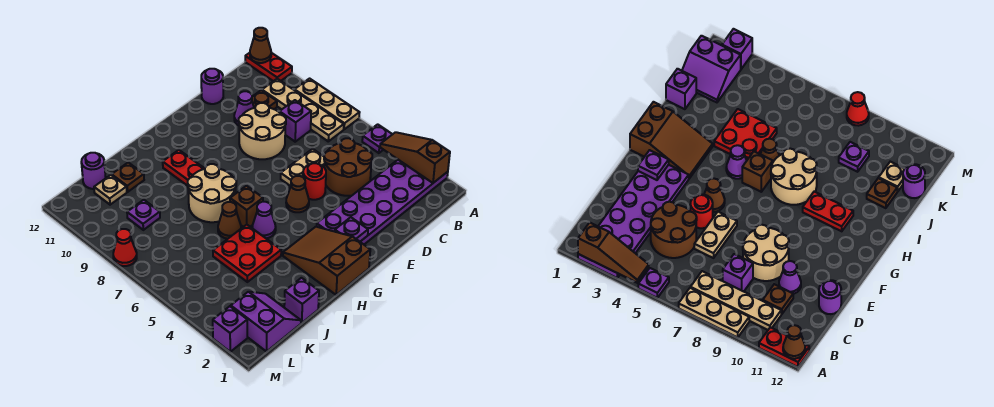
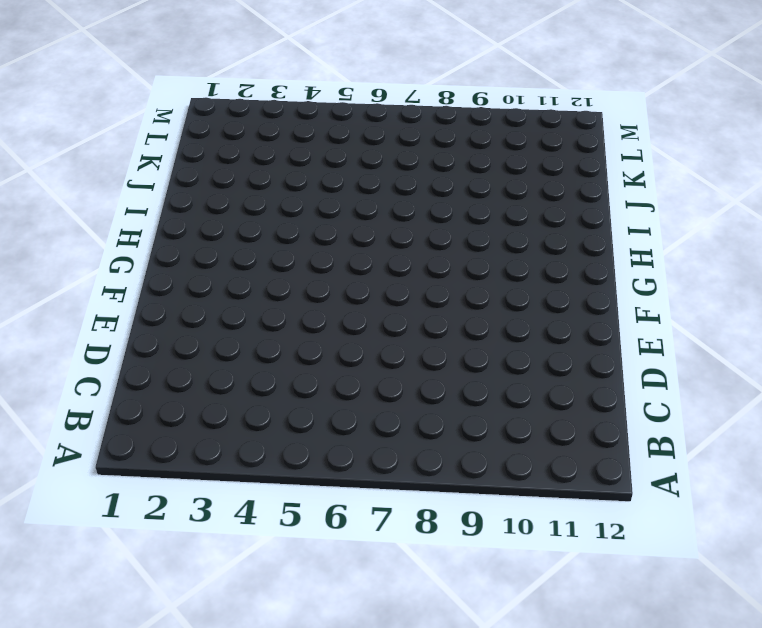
none -> purple plate A2:F3 level 1
none -> purple plate A5 level 1
none -> tan plate A7:A9 level 1
none -> red plate A11:A12 level 1

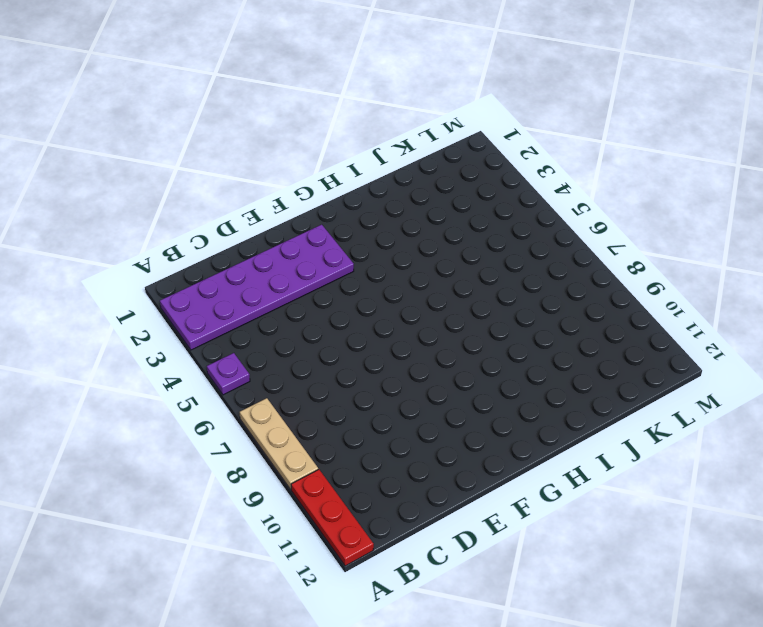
red plate A10:A12 level 1 -> red plate A11:A12 level 1
none -> tan plate B7:B10 level 1
none -> brown round brick C4:D5 level 1
none -> purple brick C8 level 1
none -> brown plate C10 level 1

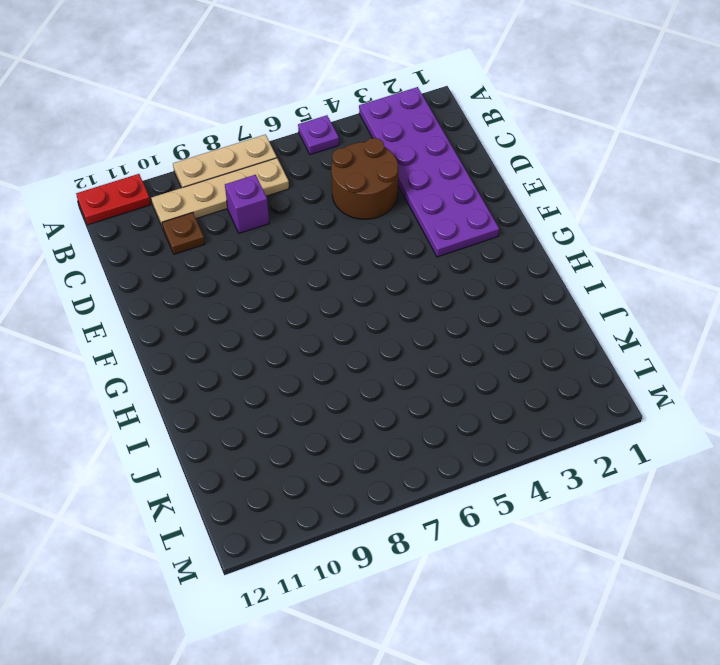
none -> tan plate D6:E6 level 1
none -> tan round brick D8:E9 level 1
none -> purple cone D10 level 1
none -> purple round brick D12 level 1

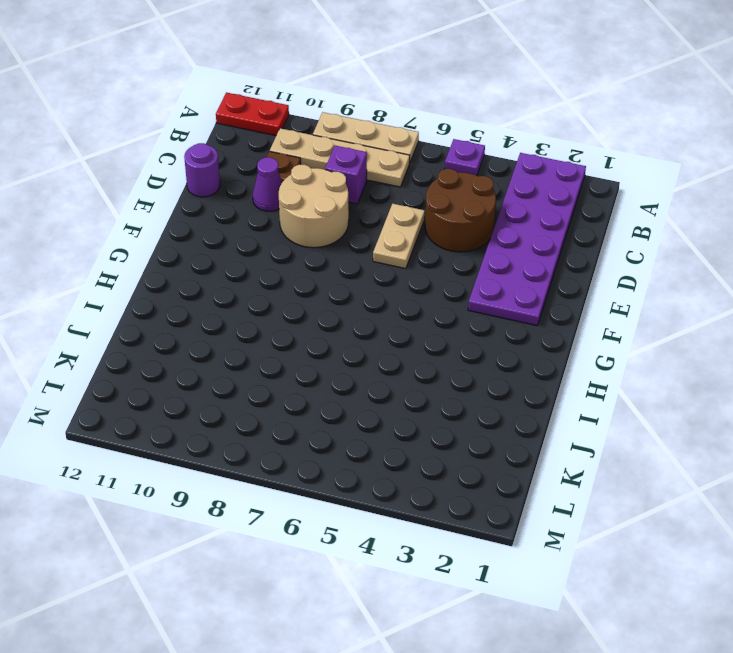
none -> red round brick E5 level 1
none -> brown cone F5 level 1
none -> brown slope G1:H3 level 1 top 1
none -> purple cone H5 level 1

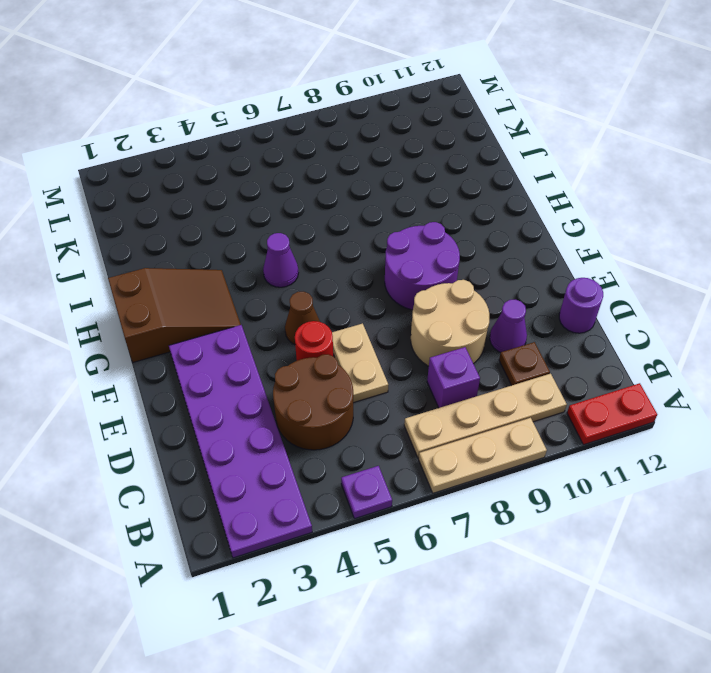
purple round brick F8:G9 level 1 -> none
none -> brown brick H6 level 1
none -> tan round brick H7:I8 level 1
none -> red plate H9:H10 level 1
none -> red plate I4:J5 level 1

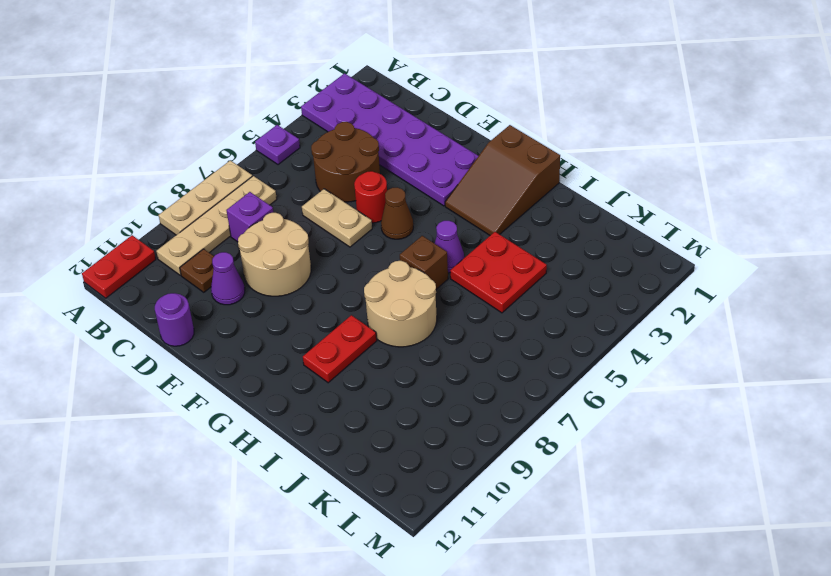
none -> brown cone I6 level 1
none -> purple brick J1 level 1
none -> brown plate J11 level 1
none -> purple slope K1:L2 level 1 top L

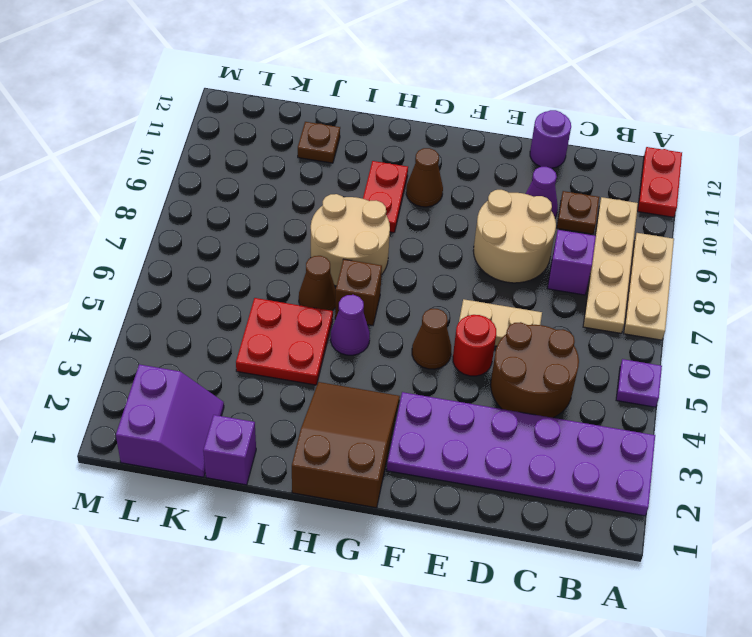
brown cone G10 level 1 -> brown cone A12 level 2
none -> purple plate K9 level 1
none -> tan plate K11 level 1
none -> purple round brick K12 level 1
none -> purple brick M2 level 1

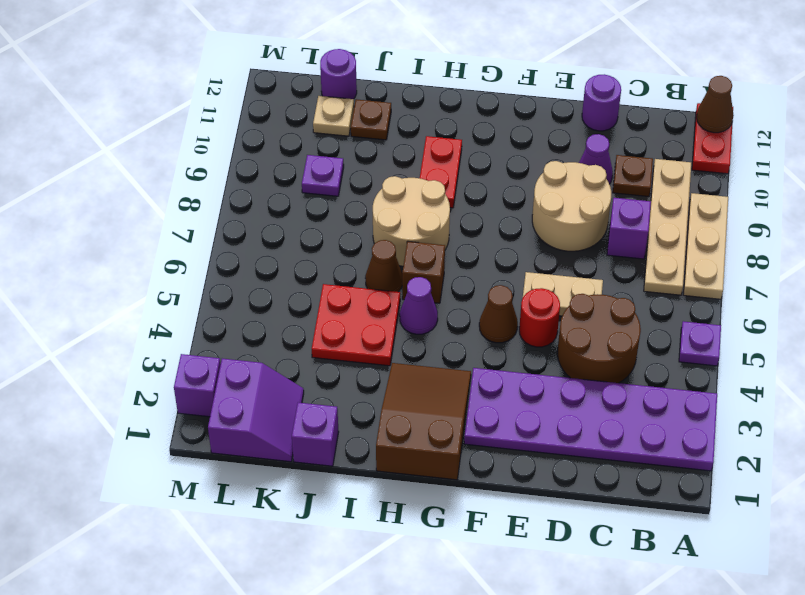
none -> red cone M8 level 1
none -> brown slope A2:A4 level 2 top 2
none -> purple plate F2 level 2

